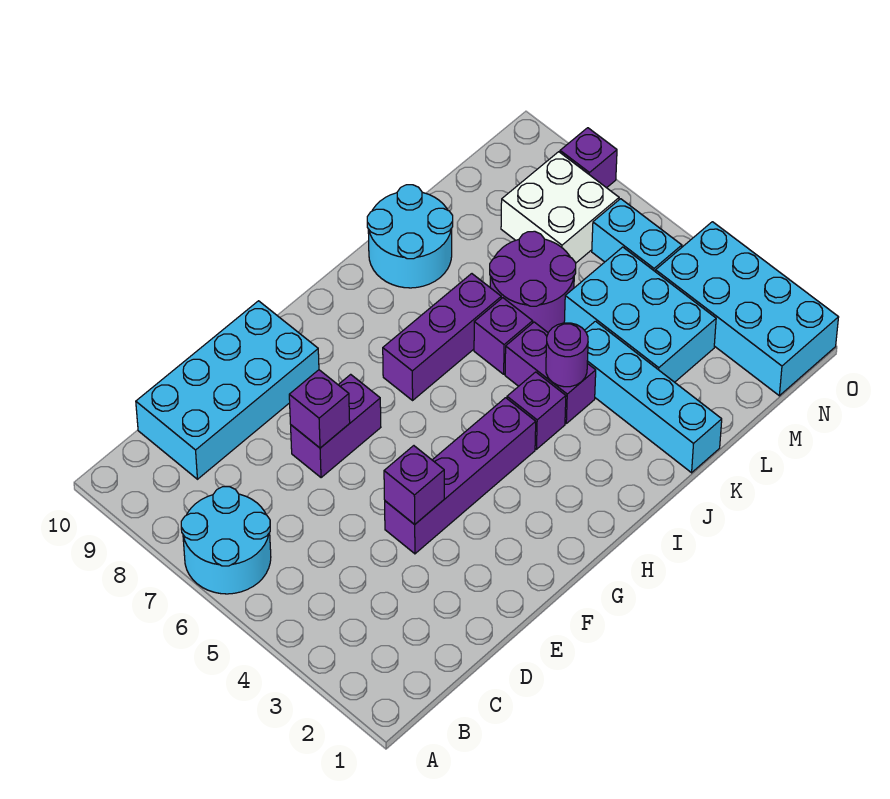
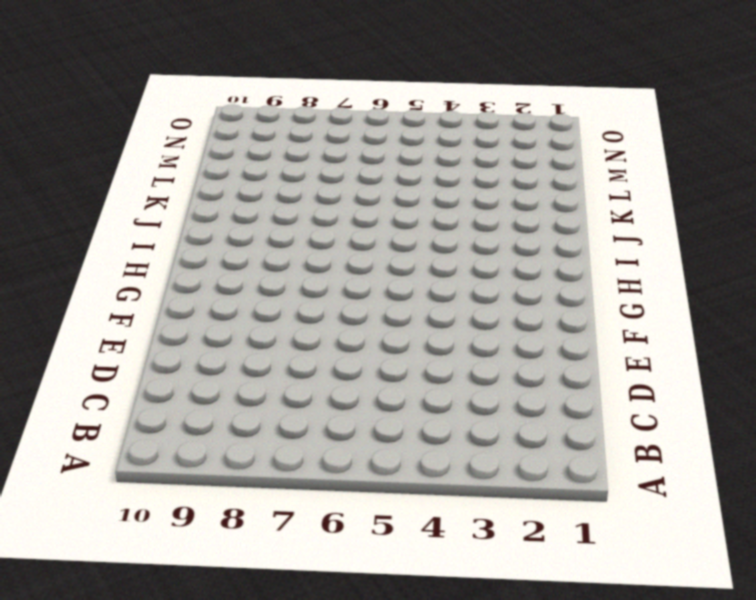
none -> cyan round brick A6:B7 level 1
none -> cyan brick C9:F10 level 1
none -> purple brick E4:H4 level 1

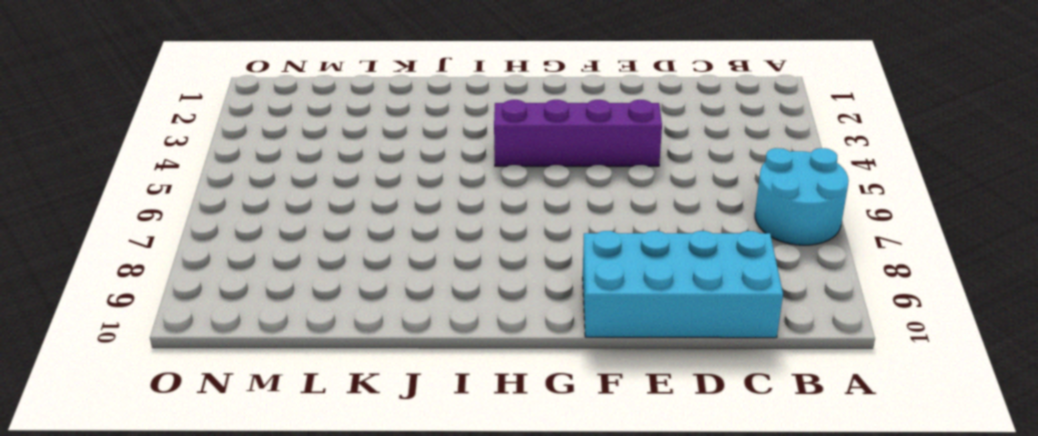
none -> purple brick E7:F7 level 1
none -> purple brick H7:J7 level 1
none -> purple brick I4 level 1

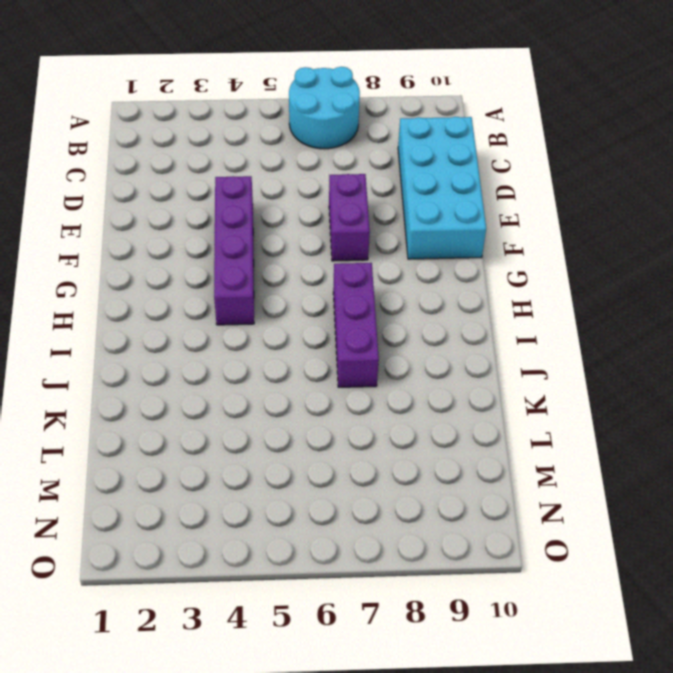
none -> purple brick I4 level 1
none -> purple brick J4:J5 level 1
none -> purple brick J6 level 1

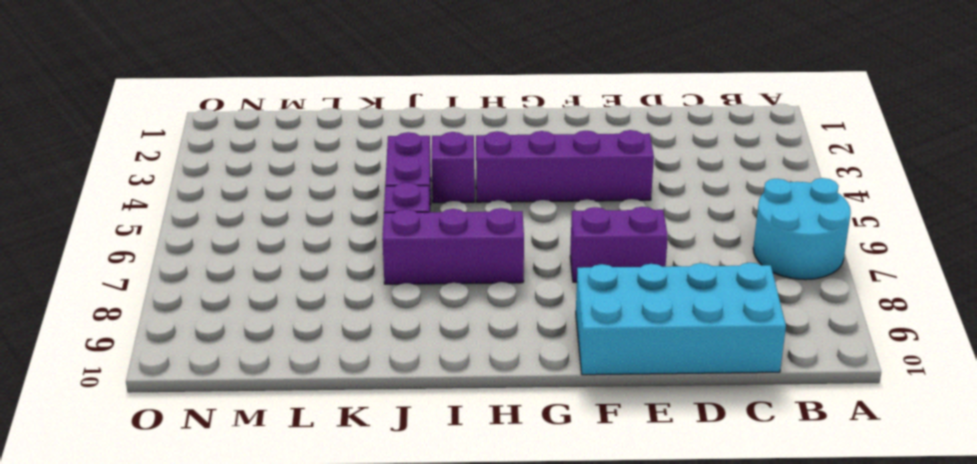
none -> cyan round brick J9:K10 level 1
none -> cyan brick K1:K4 level 1
none -> purple round brick K6:L7 level 1

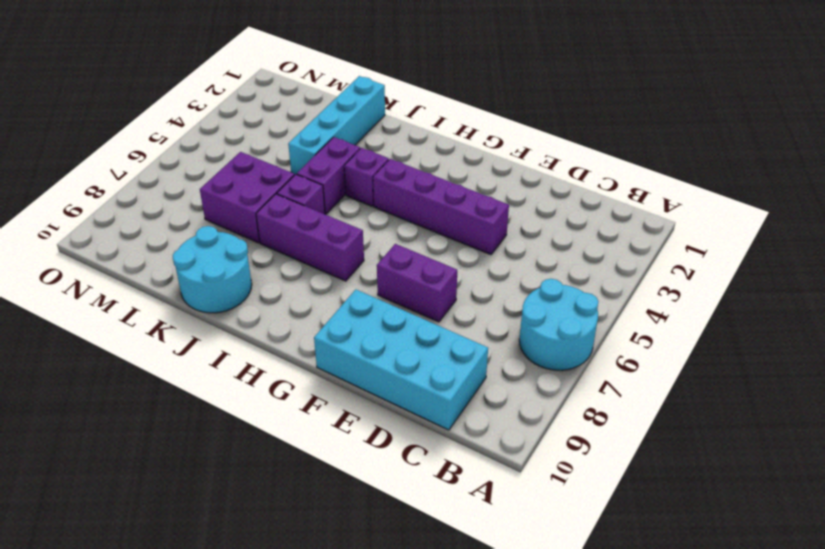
purple brick K6:L7 level 1 -> purple round brick K6:L7 level 1
none -> cyan brick L3:M5 level 1
none -> white brick M7:N8 level 1
none -> cyan brick N1:O4 level 1

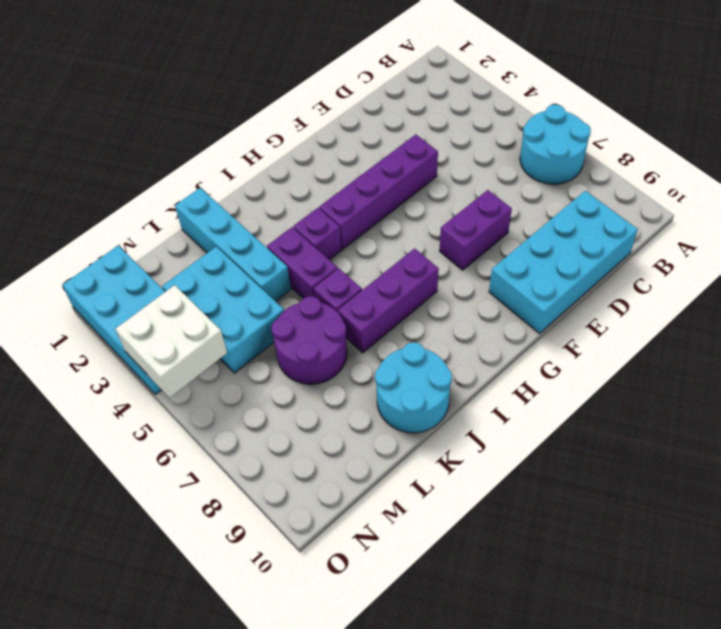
white brick N4:O5 level 2 -> white brick M7:N8 level 1
none -> cyan brick N5:N6 level 1
none -> purple brick O8 level 1
none -> purple brick E4 level 2

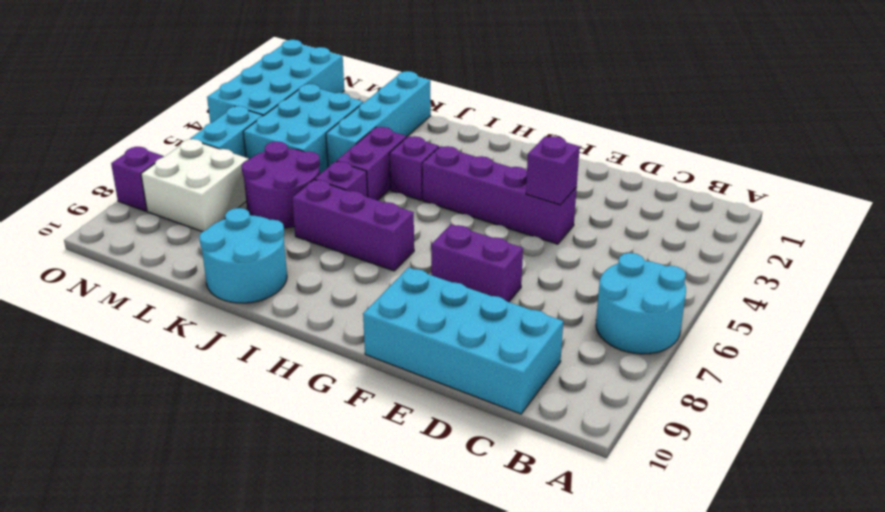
none -> purple brick E7 level 2
none -> purple round brick J4 level 2

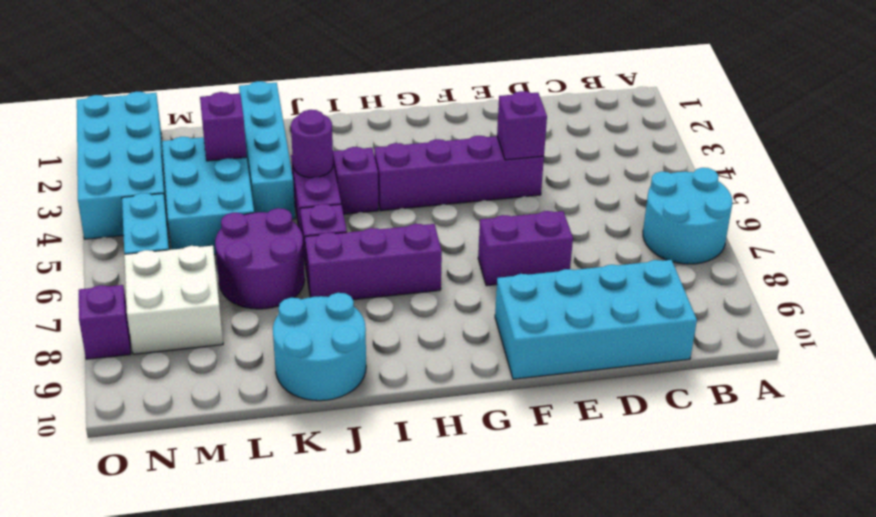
purple brick L3 level 2 -> purple brick E7 level 2

